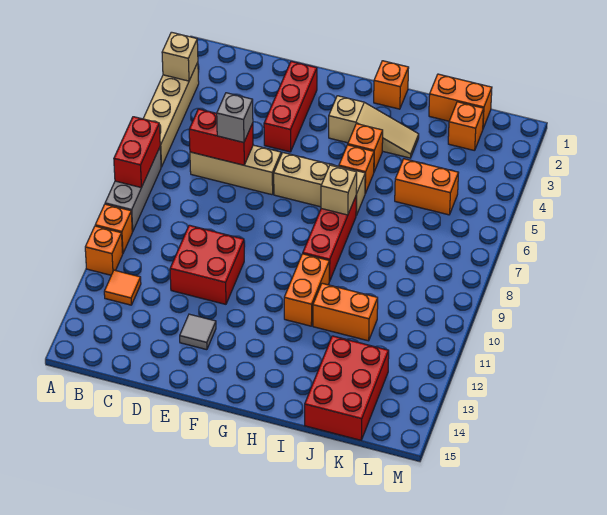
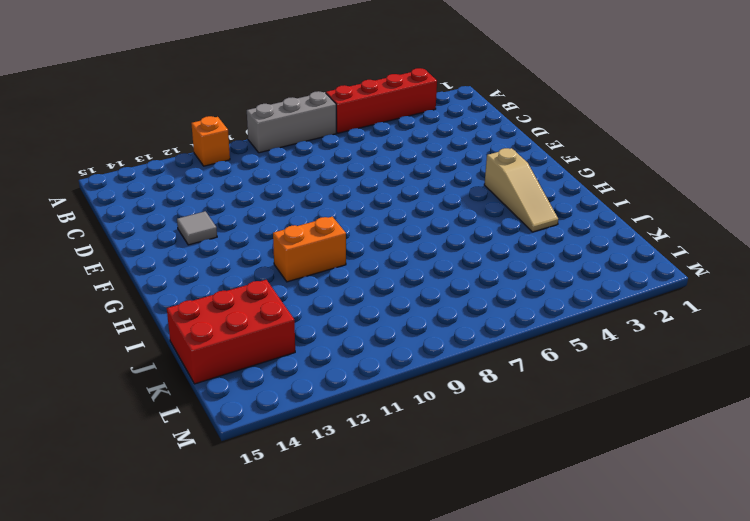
red brick A3:A6 level 1 -> tan brick A3:A6 level 1
none -> orange brick A10 level 1
none -> orange tile B12 level 1
none -> tan brick C6:E6 level 1

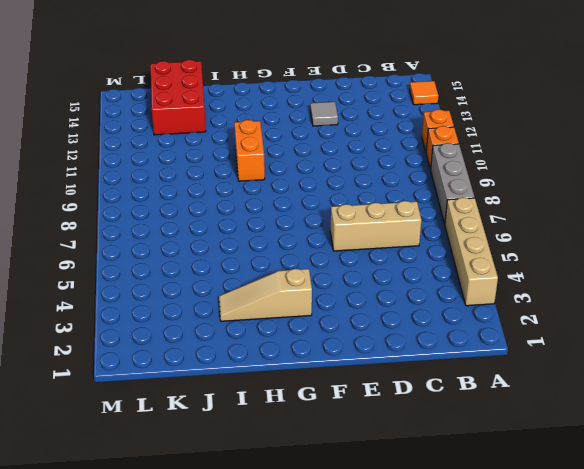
orange tile A14 level 1 -> orange tile B12 level 1
none -> red brick D10:E11 level 1
none -> red brick E2:E4 level 1
none -> tan brick F6:H6 level 1

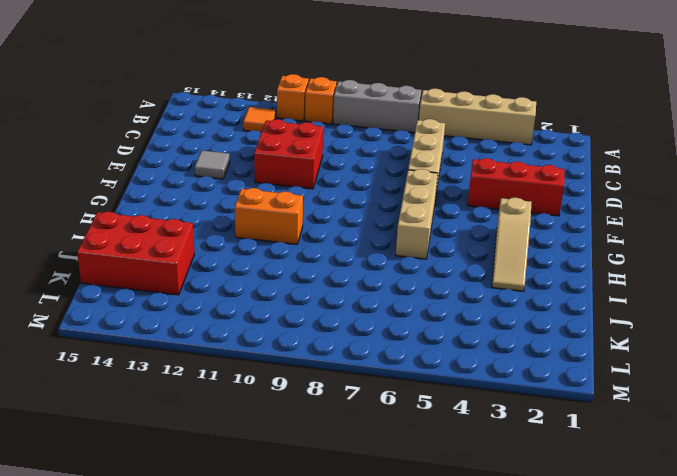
none -> orange brick H1 level 1
none -> orange brick H4 level 1
none -> orange brick H5 level 1

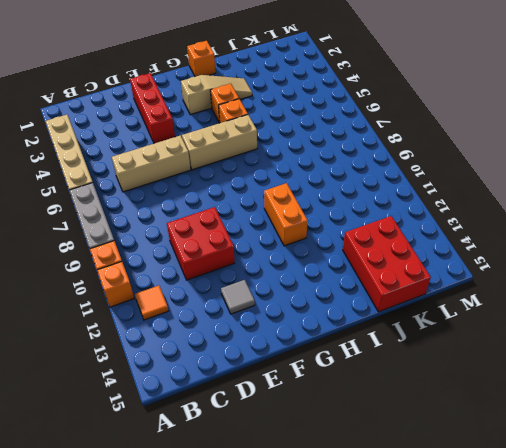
none -> red brick H7:H9 level 1
none -> orange brick I11:J11 level 1
none -> orange brick J1:K1 level 1

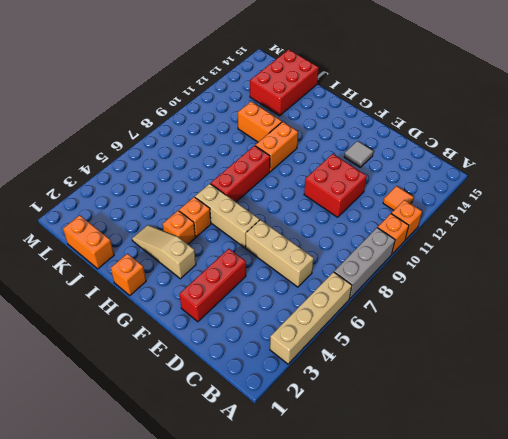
none -> orange brick J5:K5 level 1
none -> orange brick K2 level 1
none -> tan brick A3 level 2

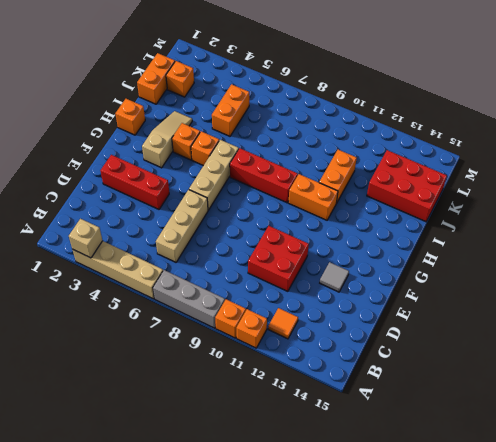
none -> red brick A7:A8 level 2
none -> red brick C6:D6 level 2
none -> tan brick H7 level 2

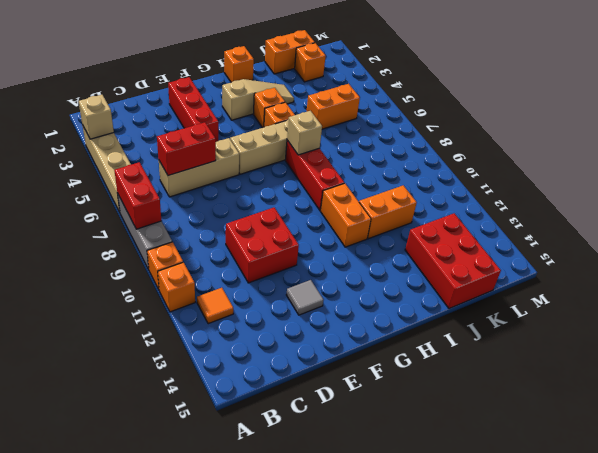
none -> grey brick D6 level 3

